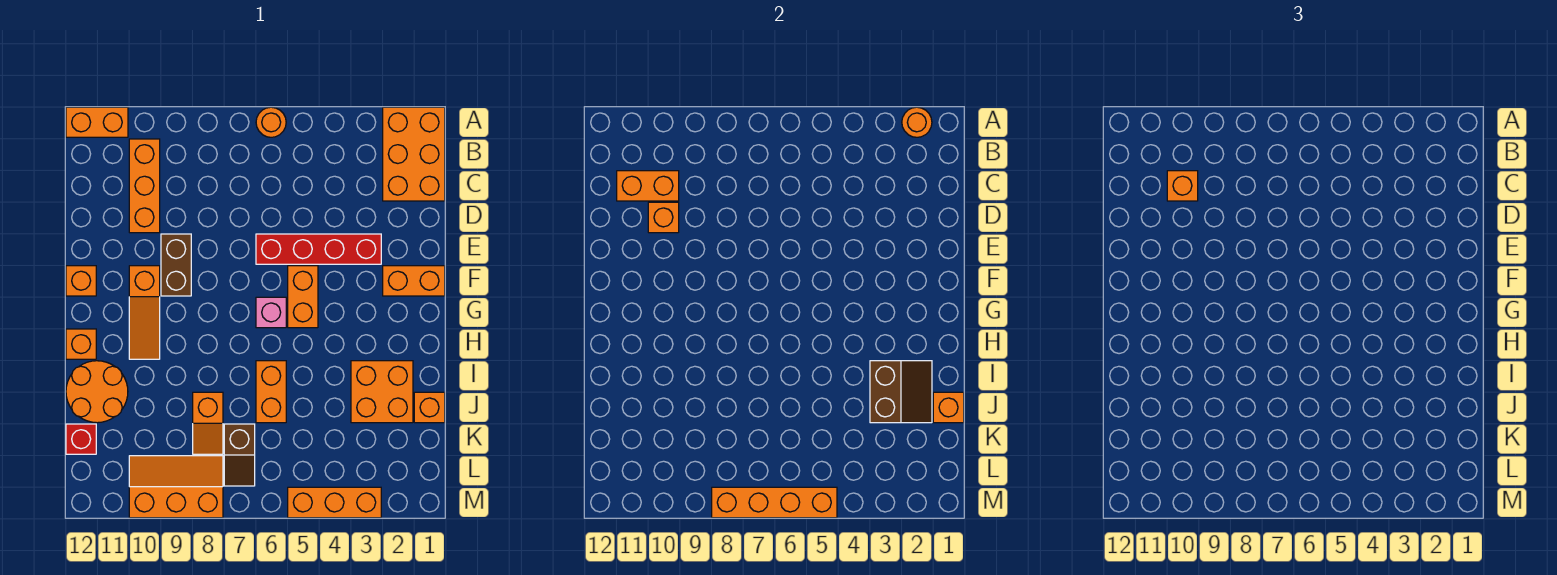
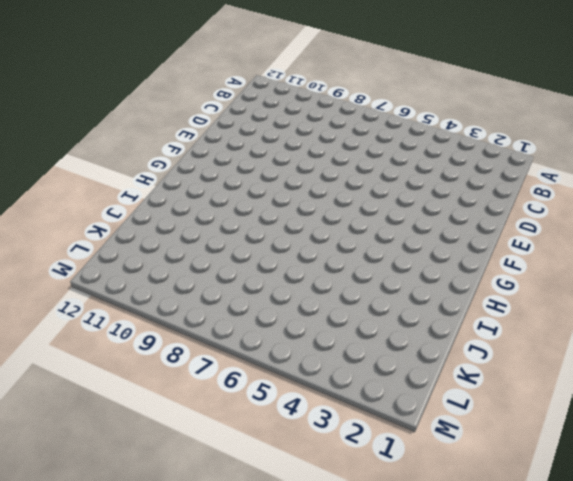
none -> orange brick A1:C2 level 1
none -> orange round brick A6 level 1
none -> orange brick A11:A12 level 1

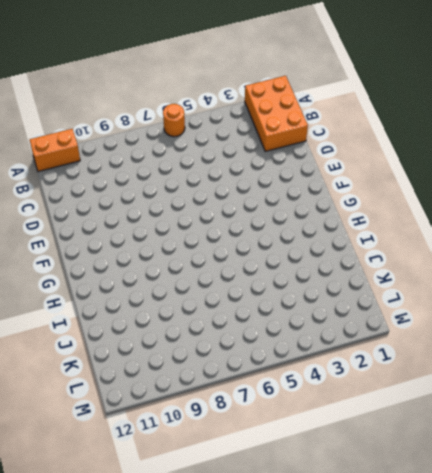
none -> orange brick B10:D10 level 1
none -> red brick E3:E6 level 1
none -> brown brick E9:F9 level 1

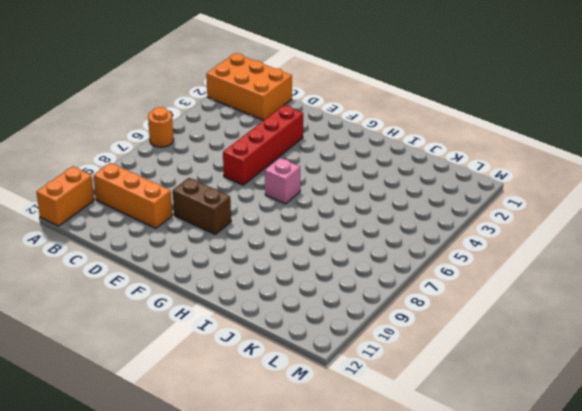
none -> orange brick F1:F2 level 1
none -> orange brick F5:G5 level 1
none -> orange slope F10:H10 level 1 top F

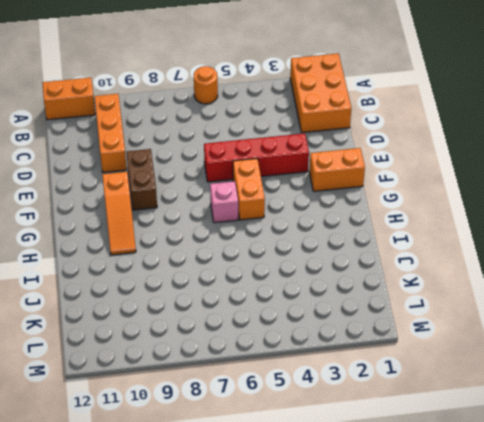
none -> orange brick F12 level 1
none -> orange brick H12 level 1
none -> orange brick I2:J3 level 1

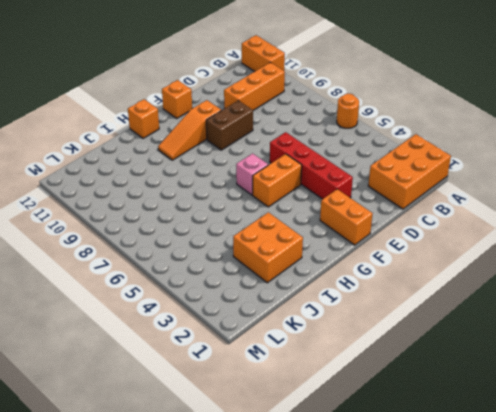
none -> orange brick I6:J6 level 1
none -> orange round brick I11:J12 level 1
none -> orange brick J1 level 1

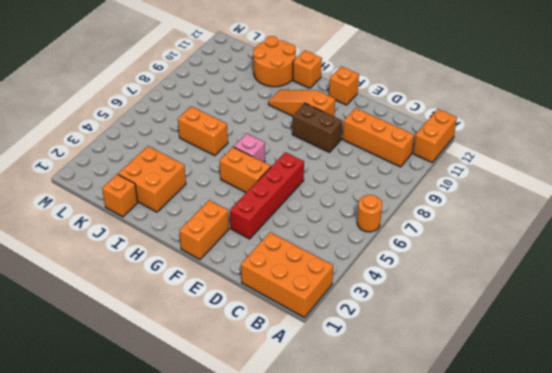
none -> orange slope J8:K8 level 1 top J
none -> brown slope K7:L7 level 1 top K
none -> red brick K12 level 1

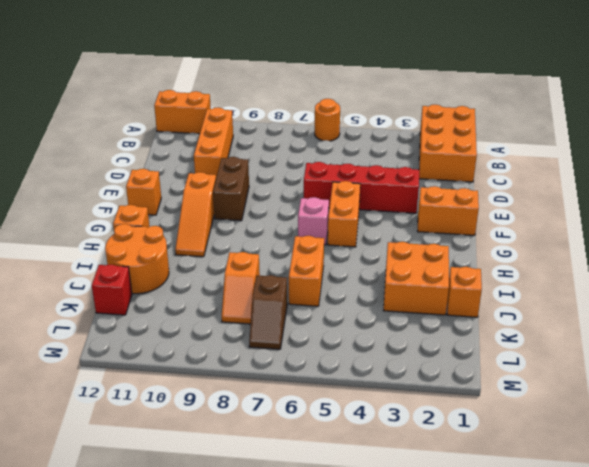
none -> orange slope L8:M10 level 1 top M
none -> orange brick M3:M5 level 1
none -> orange round brick A2 level 2

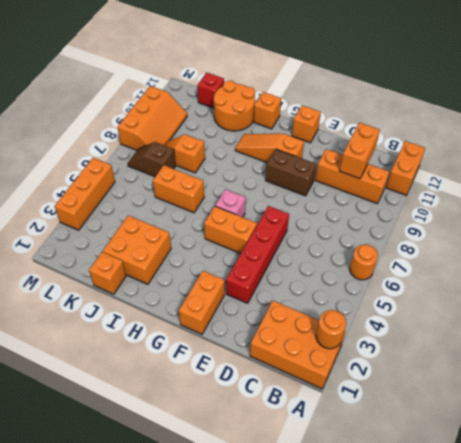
none -> orange brick D10 level 2
none -> brown slope I2:J3 level 2 top 3
none -> orange brick J1 level 2

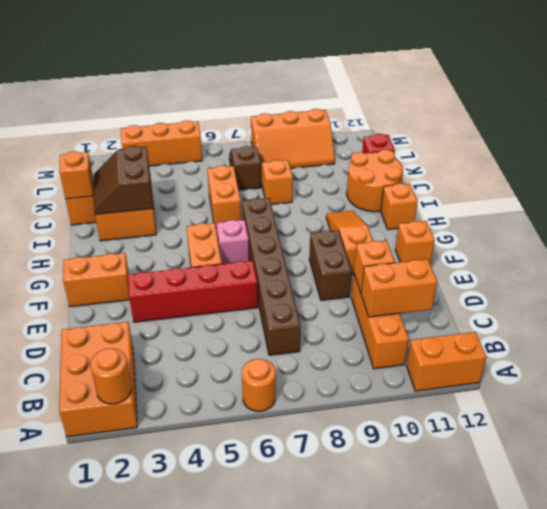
brown brick C7:H7 level 1 -> none
none -> orange brick M5:M8 level 2
none -> orange brick C10 level 3

